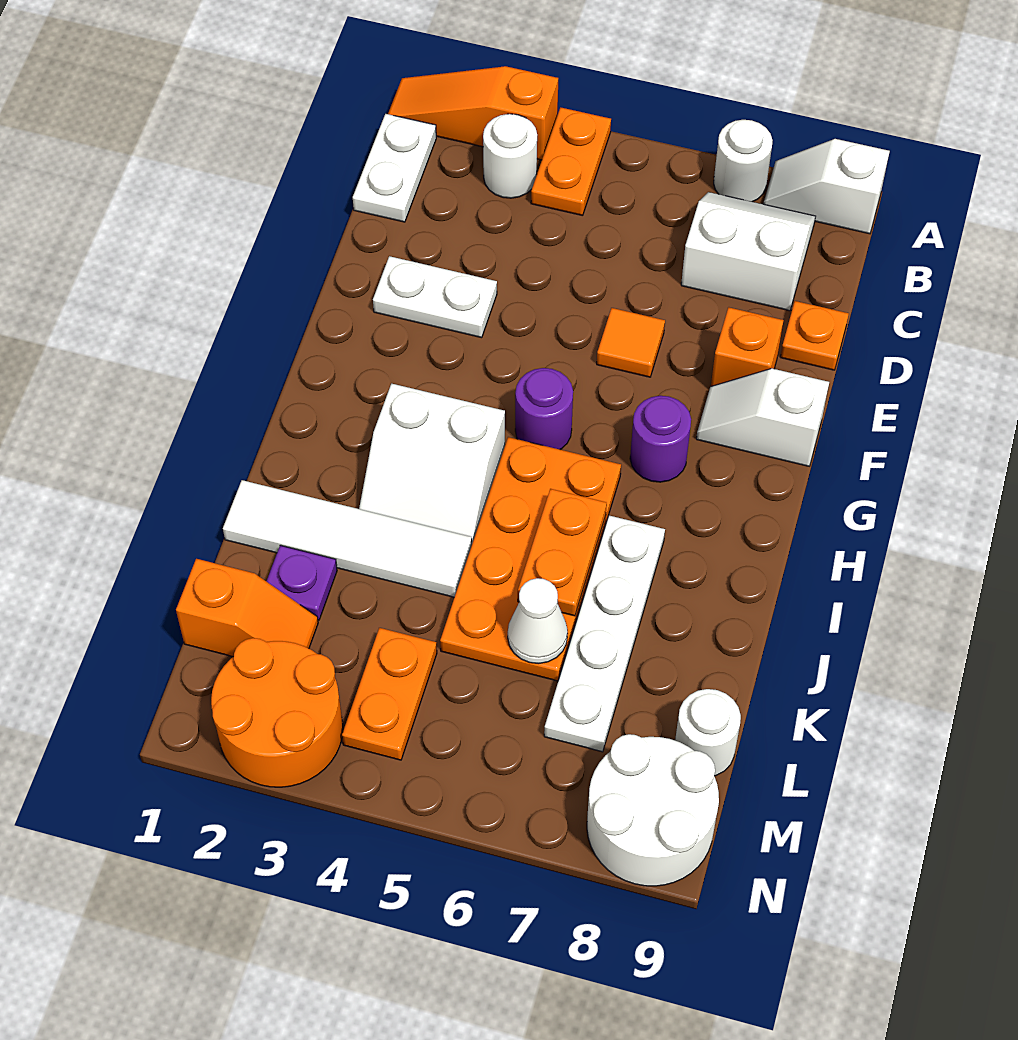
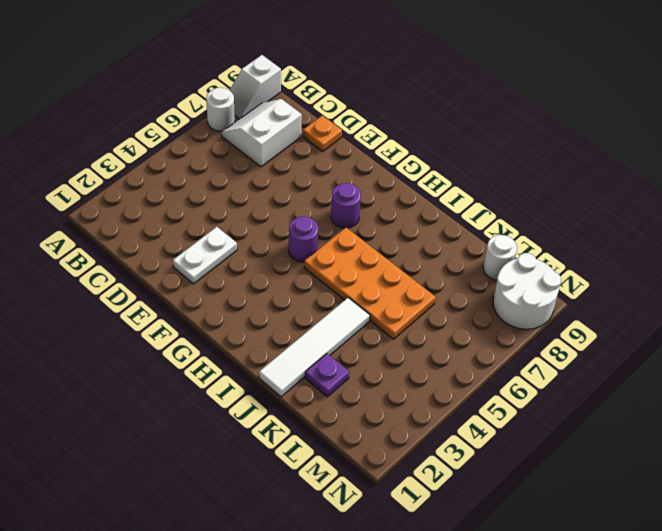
none -> orange slope A1:A3 level 1 top 3
none -> orange plate A4:B4 level 1
none -> white plate B1:C1 level 1

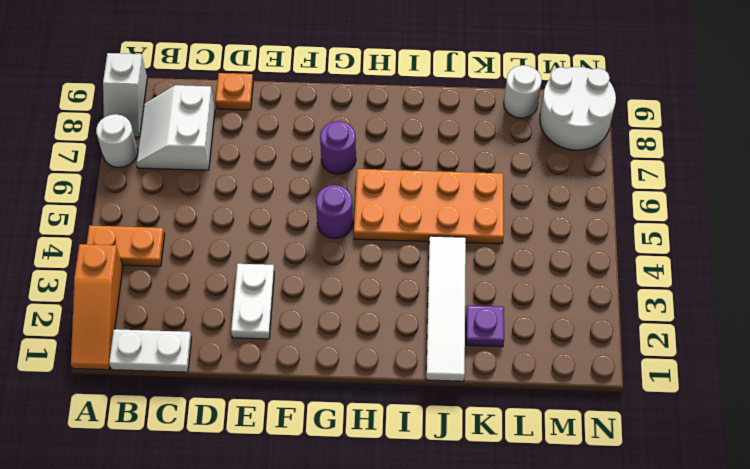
none -> white round brick B3 level 1
none -> orange tile E6 level 1
none -> orange brick E8 level 1

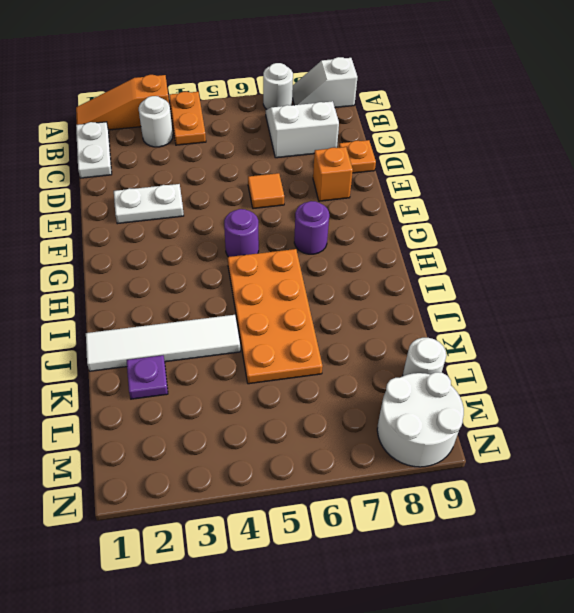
none -> white slope F8:F9 level 1 top 9
none -> white slope H3:I4 level 1 top H
none -> white plate I7:L7 level 1

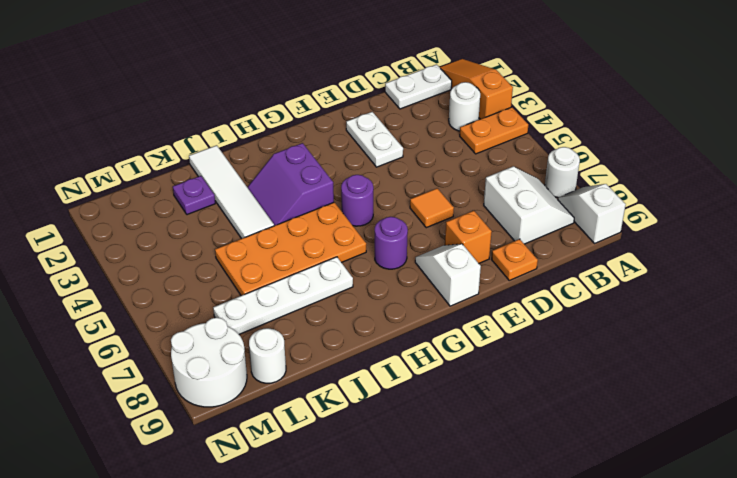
purple slope H3:I4 level 1 top H -> white slope H3:I4 level 1 top H
none -> orange slope L1:L2 level 1 top 1
none -> orange plate L4:M4 level 1
none -> orange round brick M2:N3 level 1

